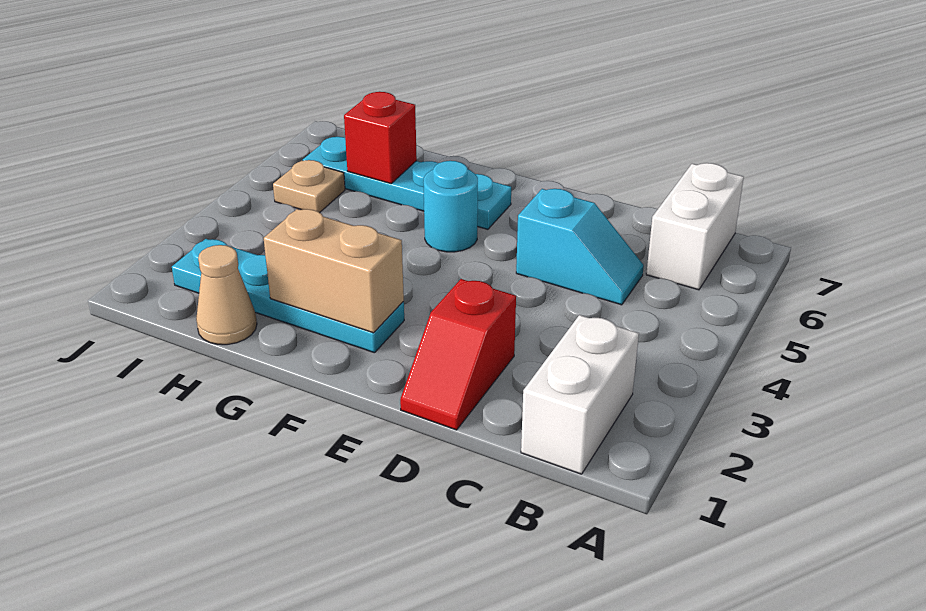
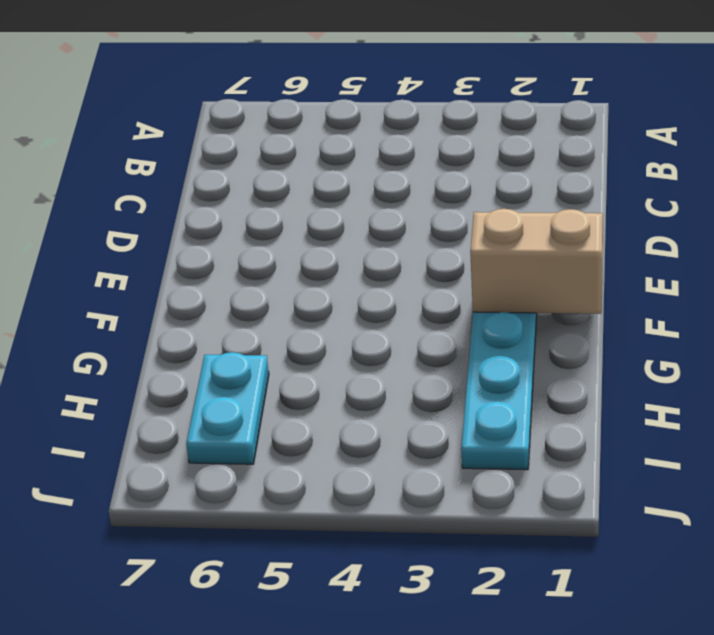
tan brick F1:F2 level 2 -> tan brick F2:G2 level 2
cyan plate H6:I6 level 1 -> cyan plate F6:I6 level 1
none -> white brick B1:B2 level 1
none -> white brick B6:B7 level 1

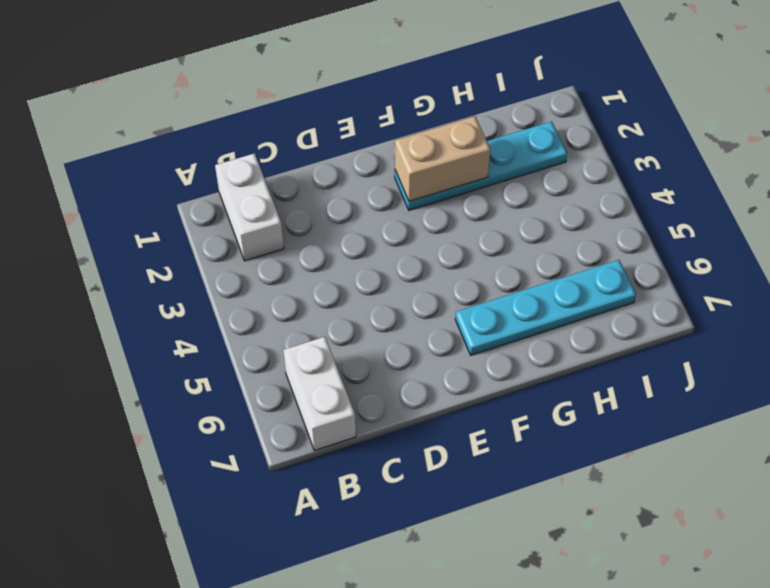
none -> cyan slope C5:D5 level 1 top D
none -> red slope D1:D2 level 1 top 2

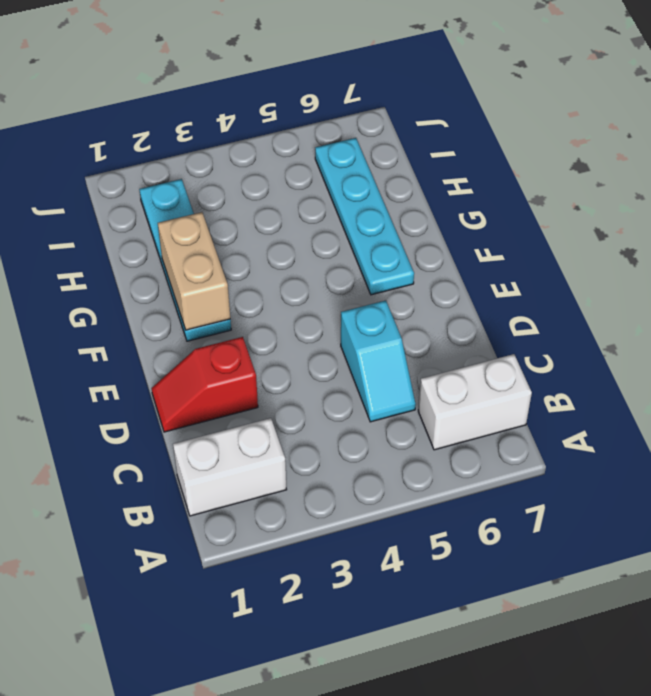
none -> cyan round brick F5 level 1
none -> tan cone H1 level 1

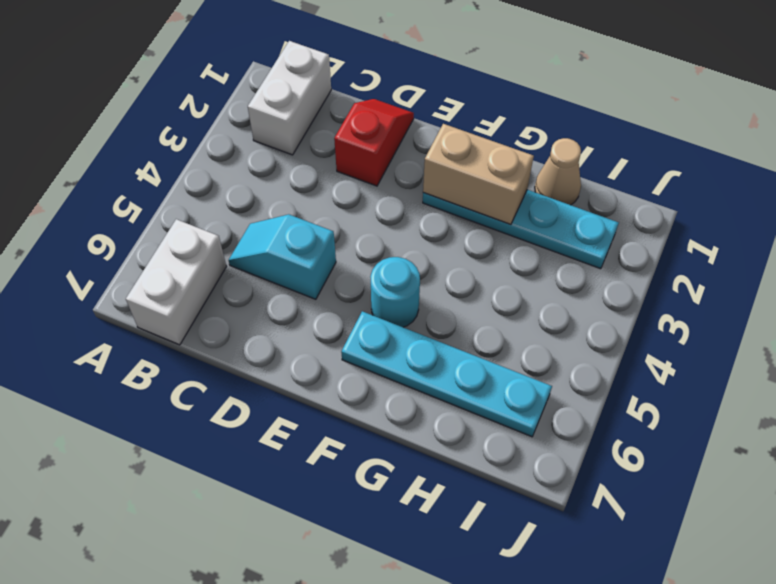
none -> tan plate I5 level 1
none -> red brick H6 level 2

